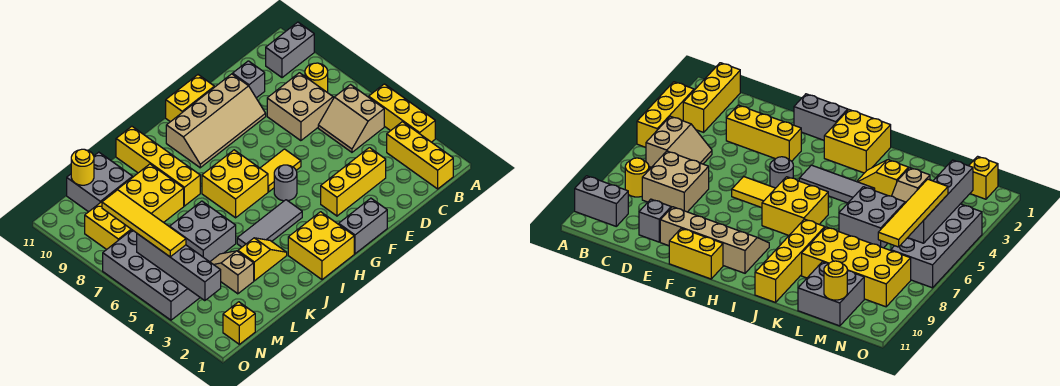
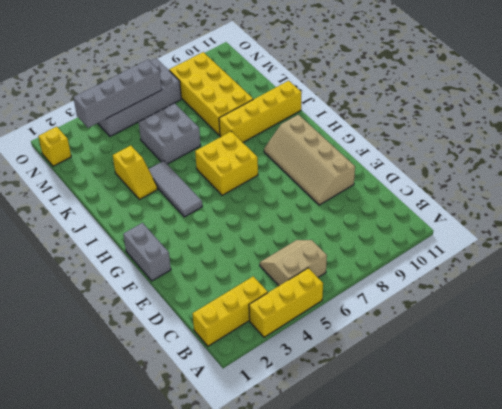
none -> grey brick A10:B10 level 1
none -> yellow round brick B8 level 1
none -> tan brick C7:D8 level 1

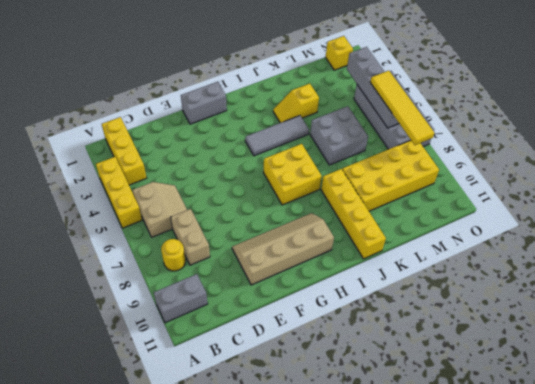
tan brick C7:C8 level 1 -> tan brick C7:D8 level 1
none -> yellow brick D3:F3 level 1
none -> grey brick D10 level 1
none -> yellow tile F6:G6 level 1

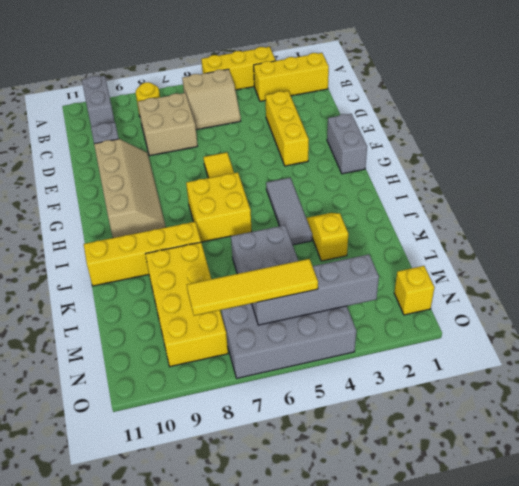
none -> yellow brick F11:G11 level 1
none -> grey round brick G5 level 1
none -> yellow brick H1:I2 level 1

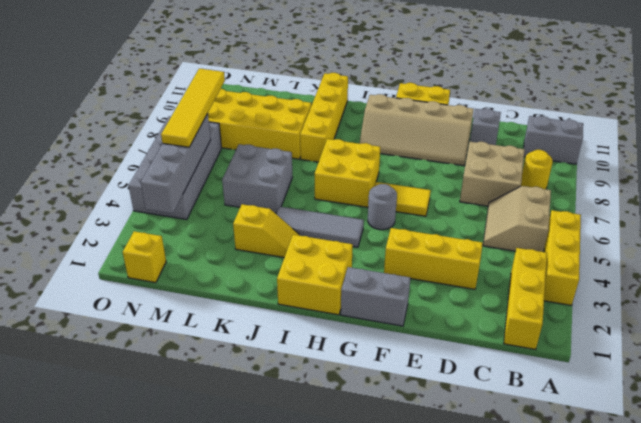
none -> tan slope L3:L4 level 1 top 3
none -> grey brick L10:M11 level 1
none -> yellow round brick M11 level 2

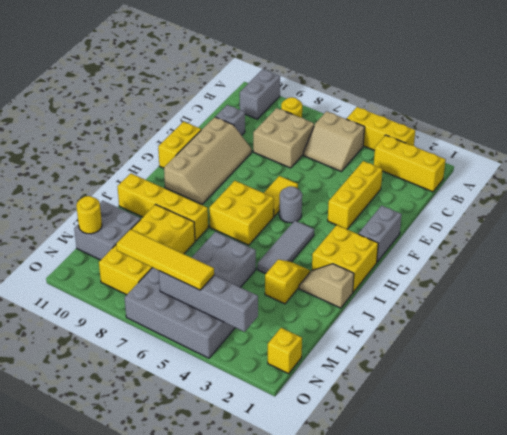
tan slope J1:J2 level 1 top 1 -> tan slope L3:L4 level 1 top 3

